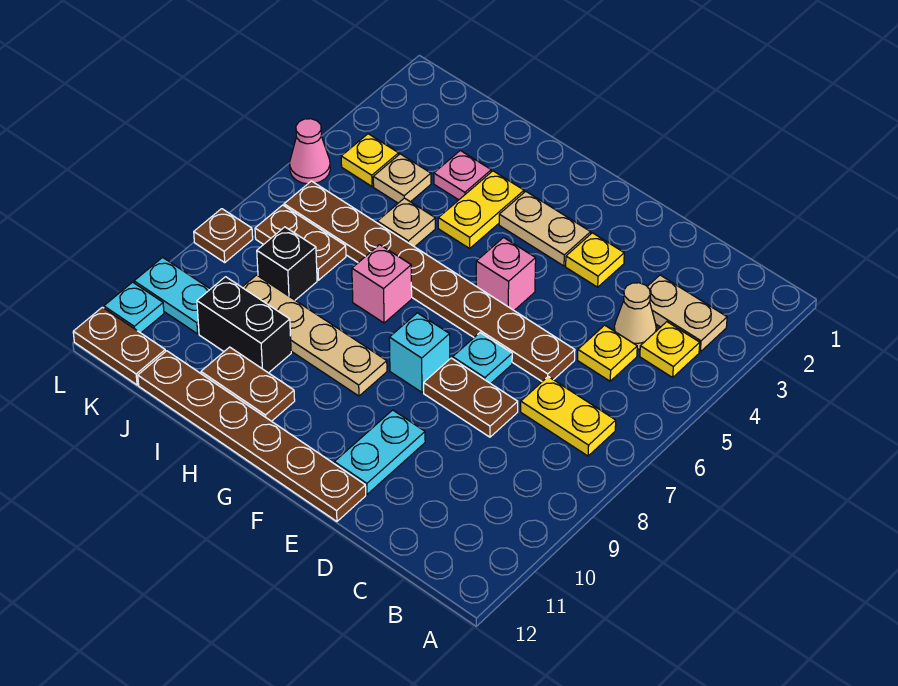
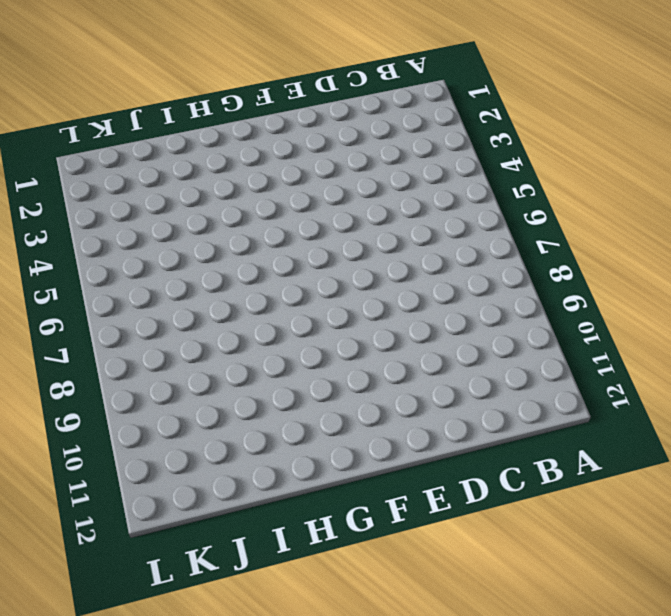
none -> tan plate B3:C3 level 1
none -> yellow plate B4 level 1
none -> yellow plate B7:C7 level 1
none -> tan cone C4 level 1

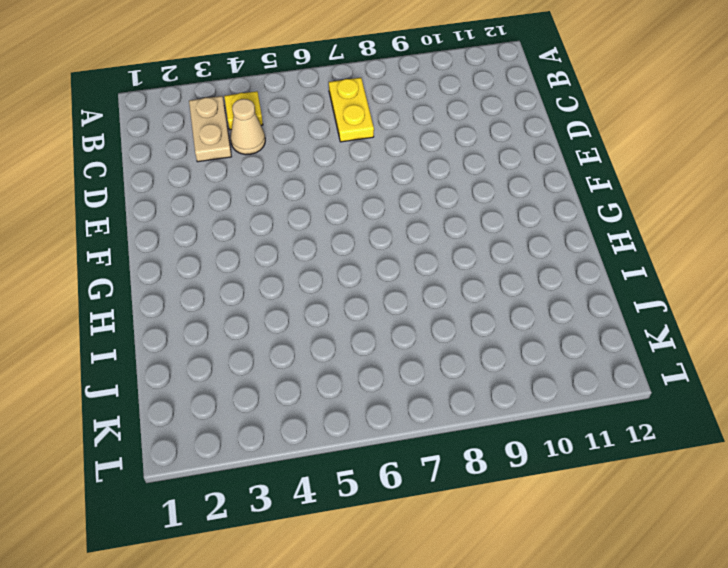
none -> yellow plate C5 level 1
none -> brown plate D6:K6 level 1
none -> brown plate D8:E8 level 1
none -> yellow plate E3 level 1

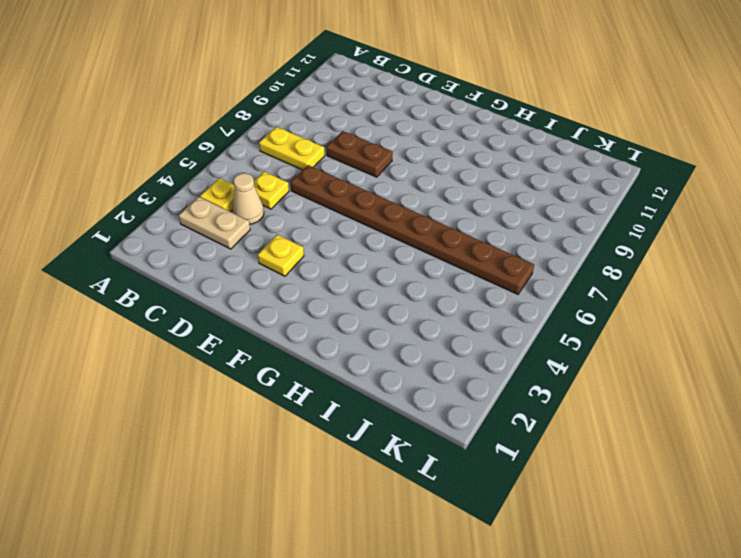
none -> cyan plate E7 level 1
none -> cyan plate E10:E11 level 1
none -> brown plate E12:J12 level 1
none -> tan plate F3:G3 level 1

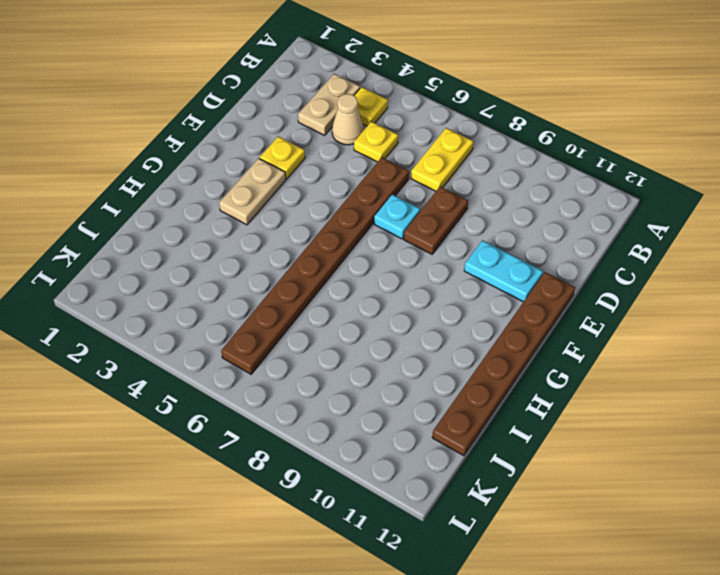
none -> pink brick F5 level 1
none -> cyan brick F8 level 1
none -> tan plate G9:J9 level 1
none -> yellow plate H3:H4 level 1

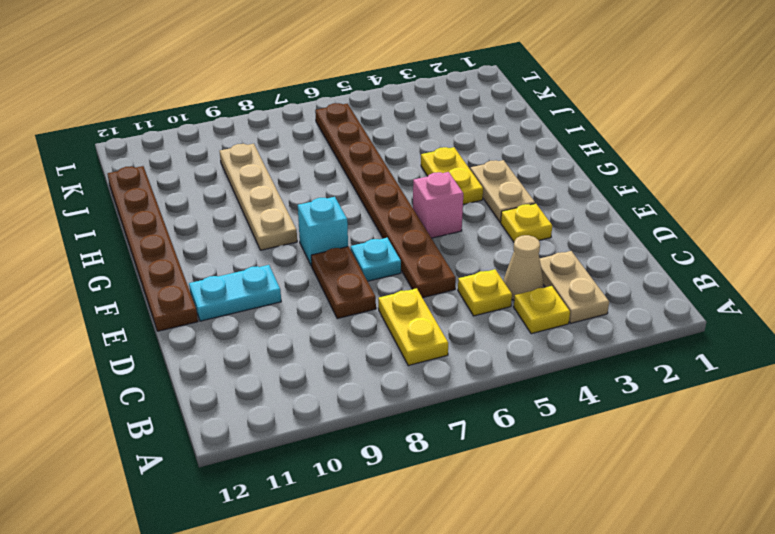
yellow plate G4:H4 level 1 -> yellow plate H3:H4 level 1
none -> pink brick H7 level 1
none -> brown plate H11:I11 level 1
none -> pink plate I3 level 1
none -> tan plate I5 level 1

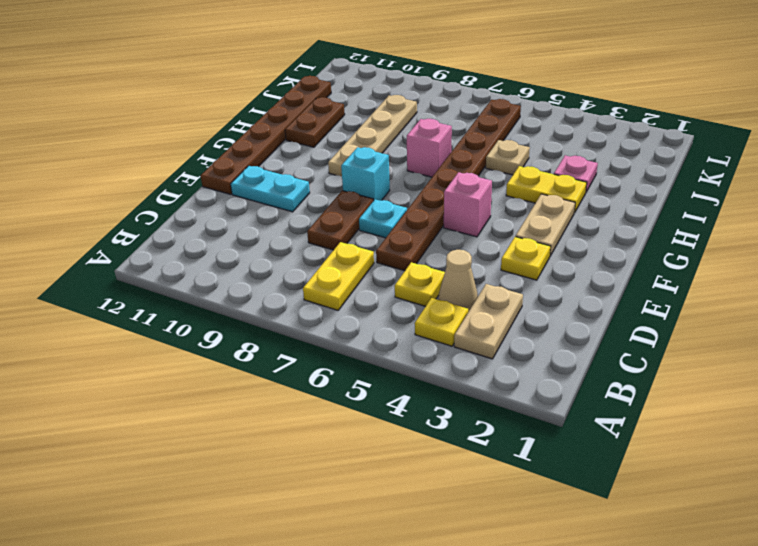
none -> black brick I10:J10 level 1
none -> tan plate J4 level 1
none -> brown plate J7:K7 level 1
none -> black brick J8 level 1

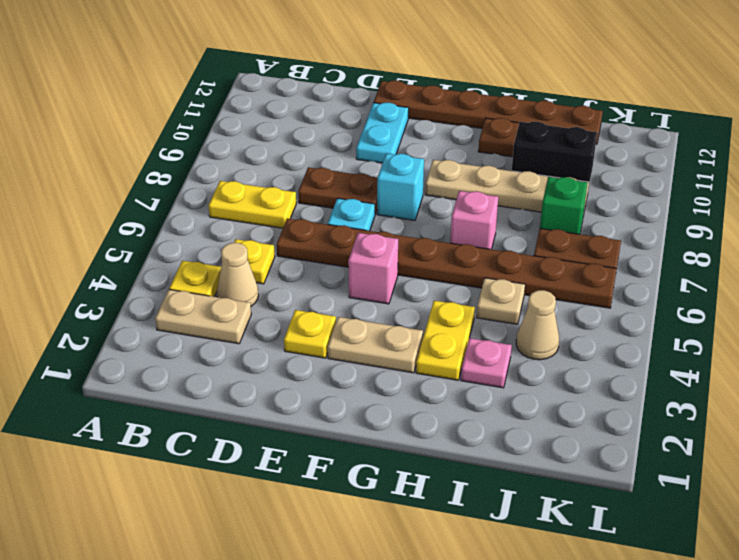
tan cone J4 level 1 -> tan plate J4 level 1
green brick J8 level 1 -> black brick J8 level 1
none -> yellow plate K4 level 1
none -> cyan plate K10:L10 level 1
none -> brown plate K12:L12 level 1
none -> pink cone L5 level 1

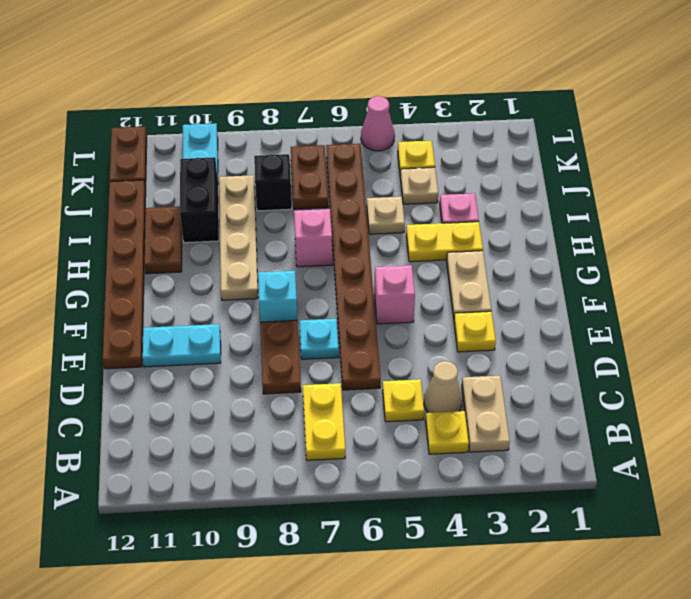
none -> brown plate L8 level 1
none -> cyan plate L11 level 1

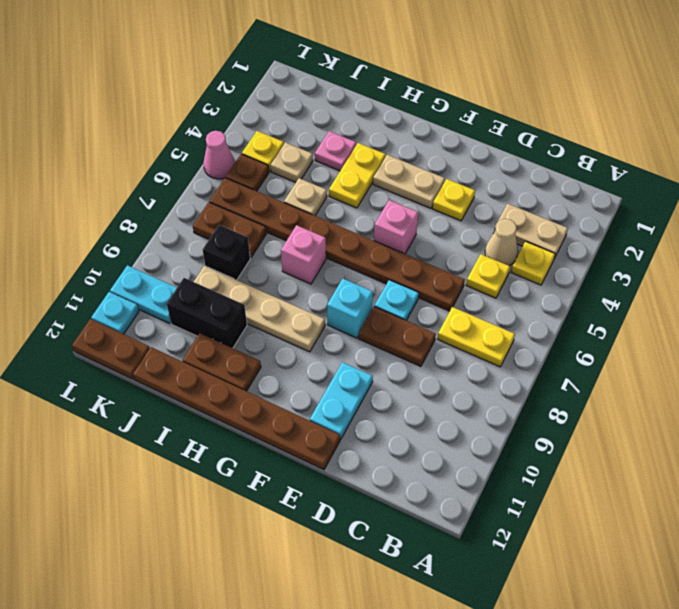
brown plate K5 level 1 -> brown plate L8 level 1

